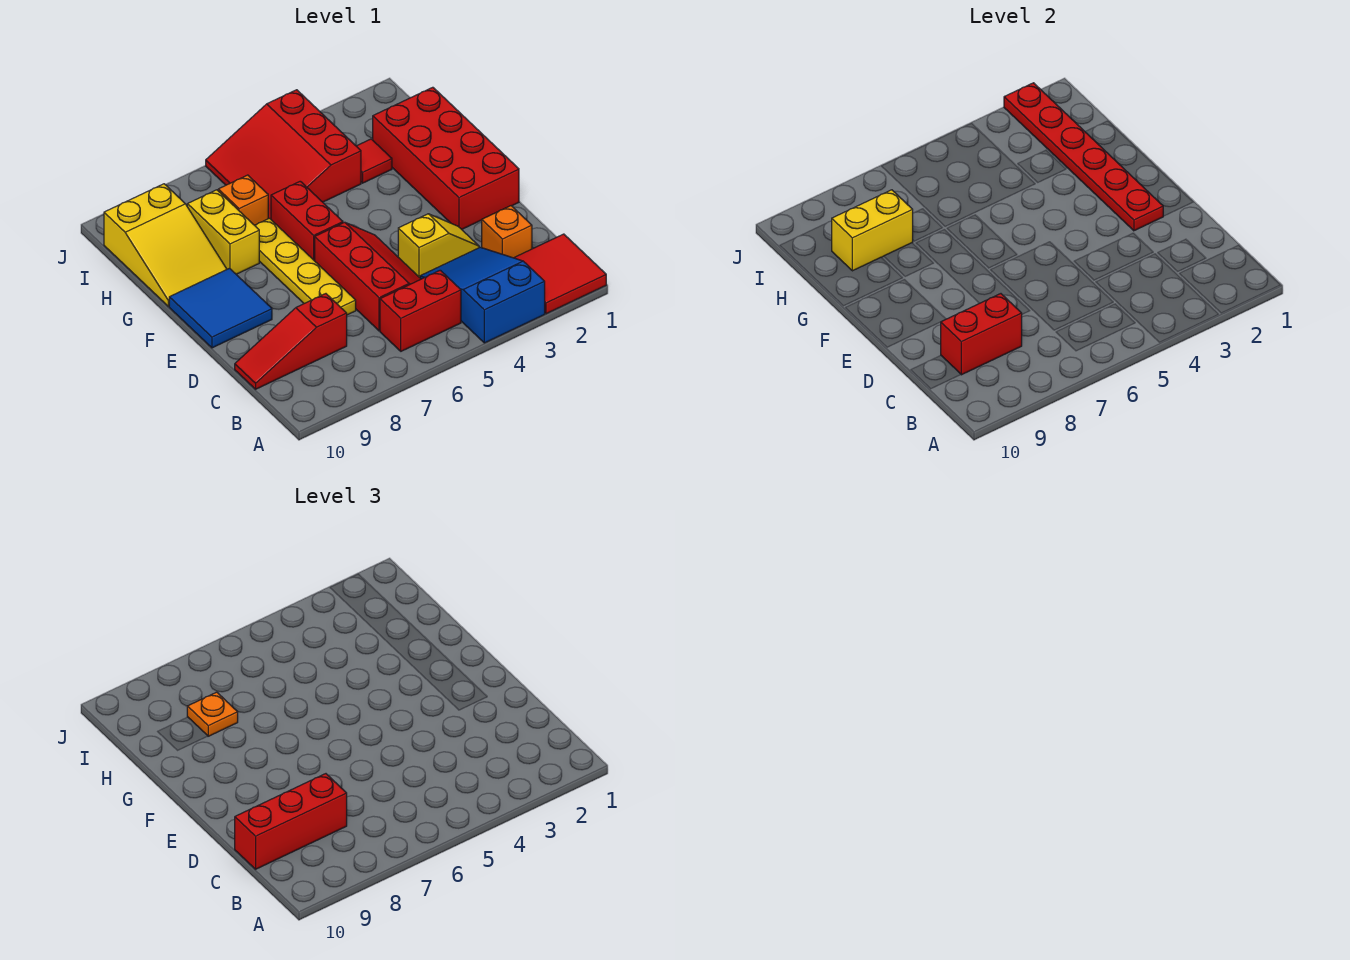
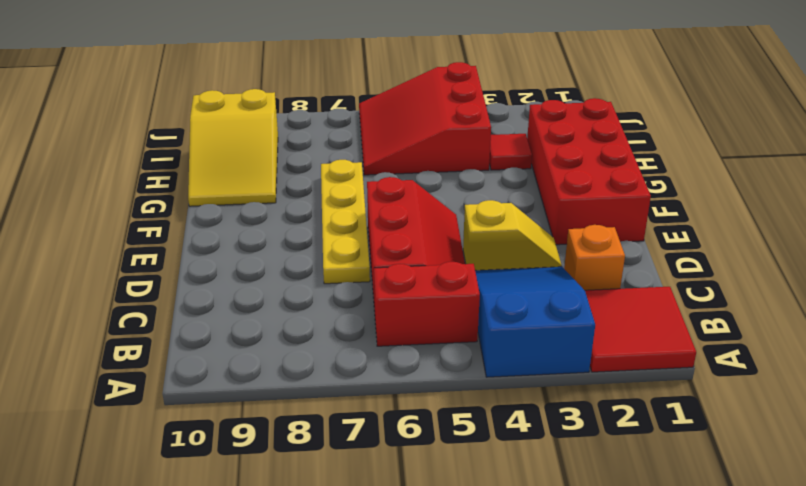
none -> red slope C8:C10 level 1 top 8
none -> blue tile E9:F10 level 1
none -> red brick F6:G6 level 1

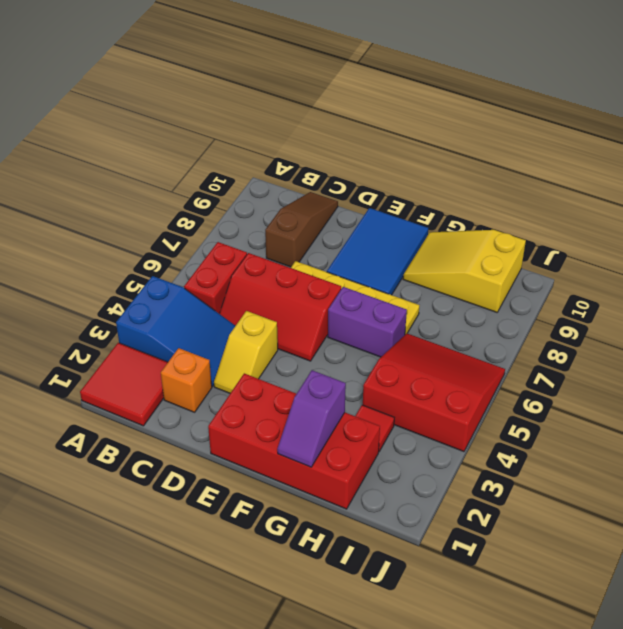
brown slope C8:C10 level 1 top 8 -> red slope C8:C10 level 1 top 8
blue tile E8:F10 level 1 -> blue tile E9:F10 level 1
purple brick F6:G6 level 1 -> red brick F6:G6 level 1
purple slope G1:G2 level 2 top 2 -> red plate E2:J2 level 2
none -> yellow brick G8:H8 level 1
none -> orange brick H7 level 1
none -> red brick C8:C9 level 2

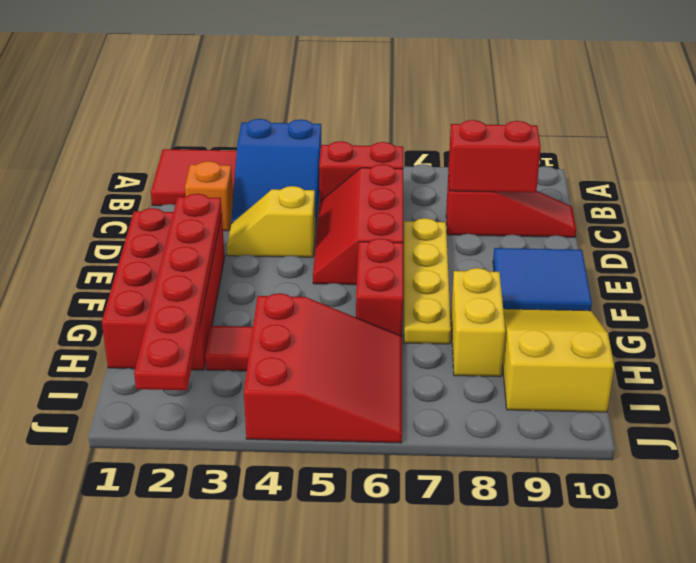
none -> orange brick H7 level 1
none -> yellow brick H8:H9 level 2
none -> red brick C8:C10 level 3

